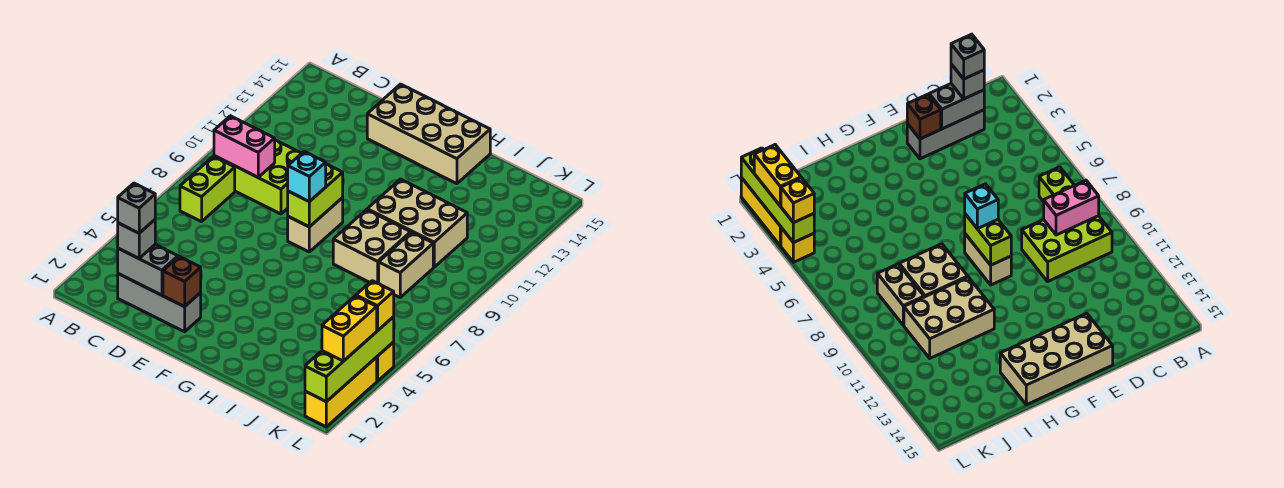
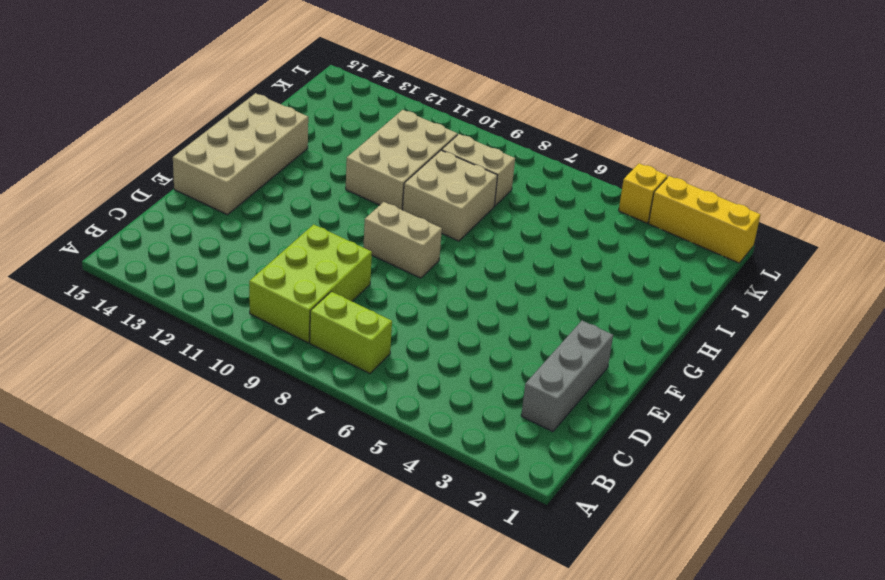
none -> pink brick B9:C9 level 2
none -> grey brick C2:D2 level 2
none -> brown brick E2 level 2

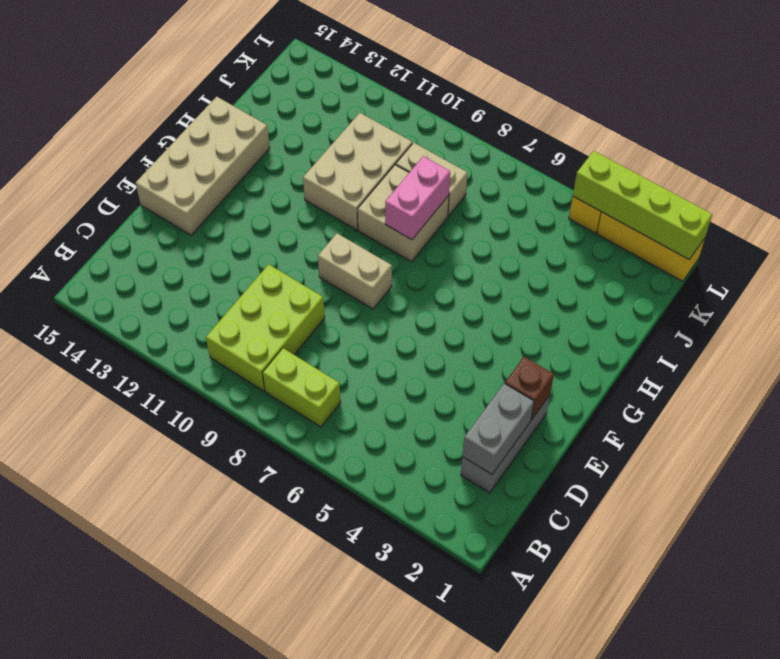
pink brick H8:I8 level 2 -> pink brick B9:C9 level 2
none -> lime brick F8:F9 level 2
none -> grey brick C2 level 3
none -> cyan brick F8 level 3

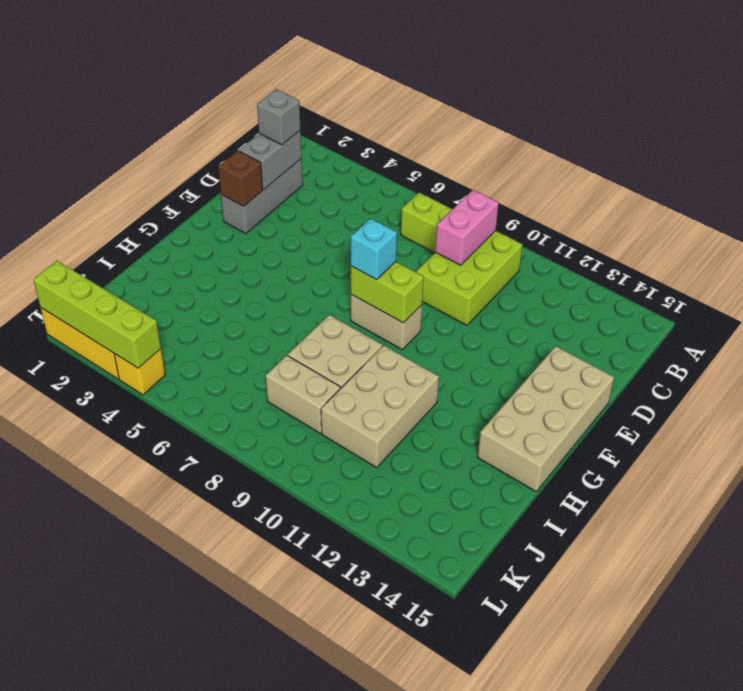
none -> yellow brick L2:L3 level 3
none -> yellow brick L4 level 3
none -> grey brick C2 level 4

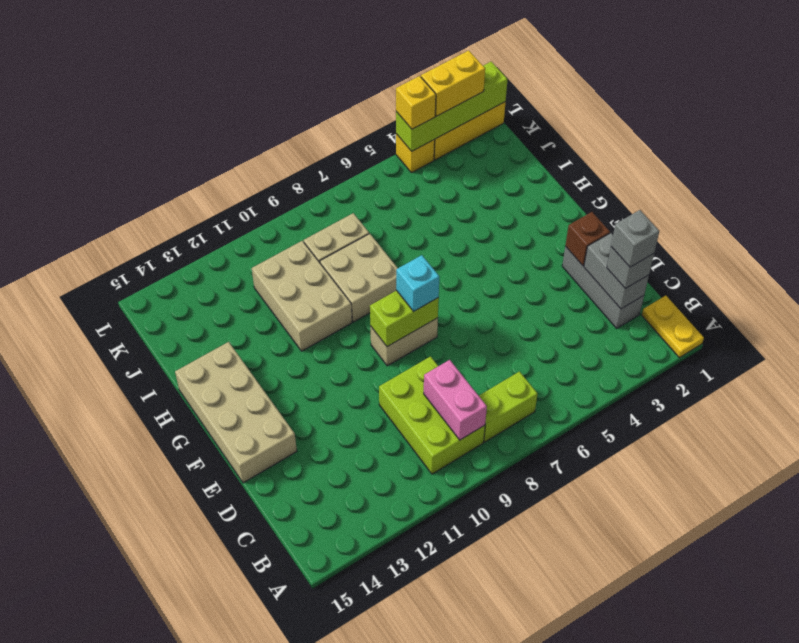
yellow plate A1:B1 level 1 -> none

